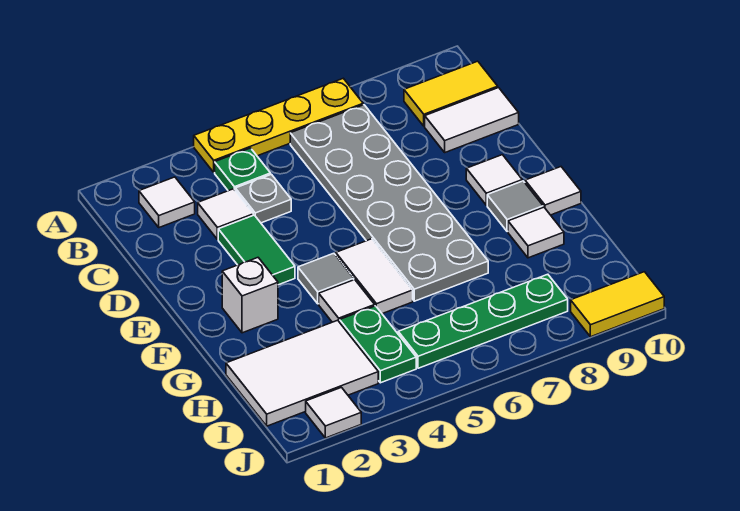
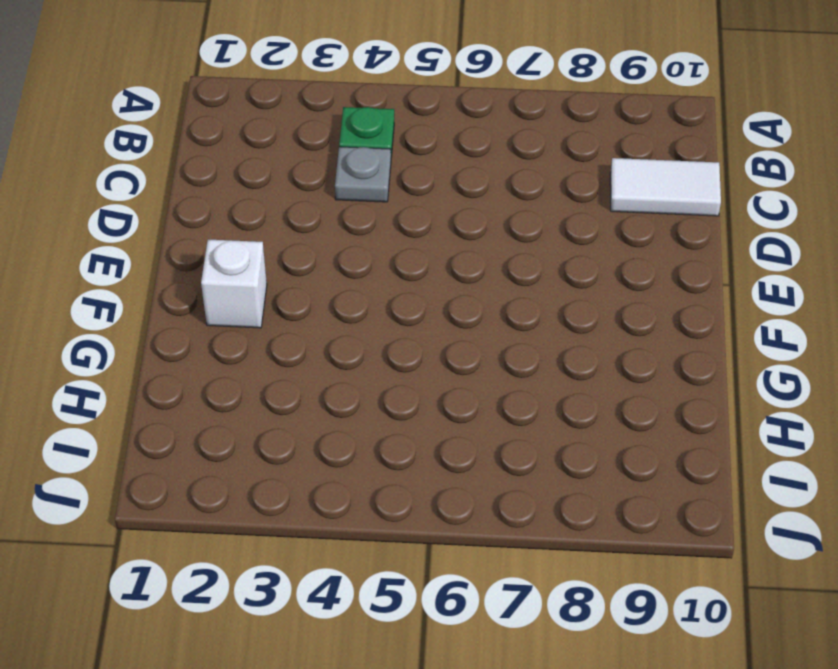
none -> yellow plate A4:A7 level 1
none -> white tile B2 level 1
none -> grey plate B6:G7 level 1

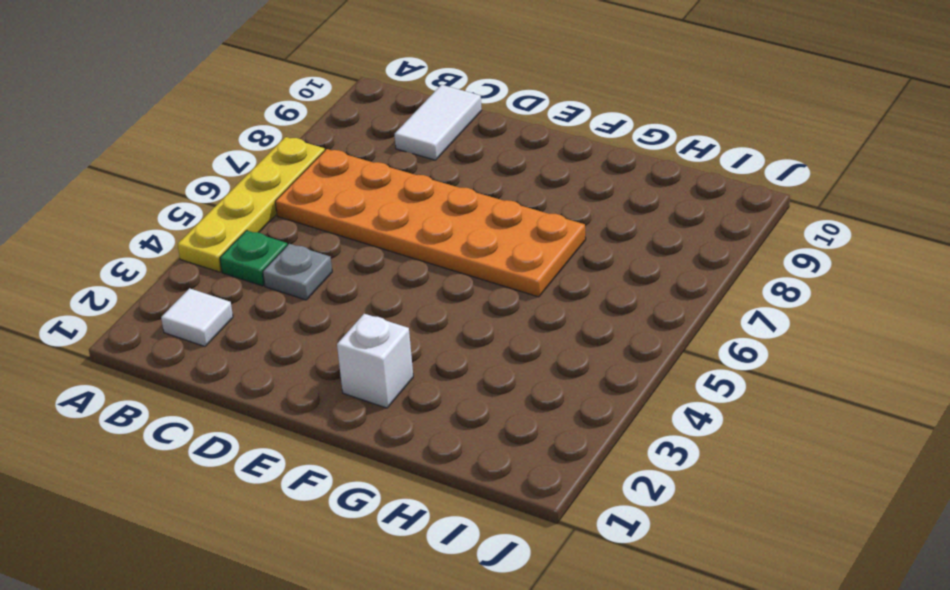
orange plate B6:G7 level 1 -> grey plate B6:G7 level 1
none -> yellow tile B9:B10 level 1
none -> white tile C3 level 1
none -> green tile D3:E3 level 1

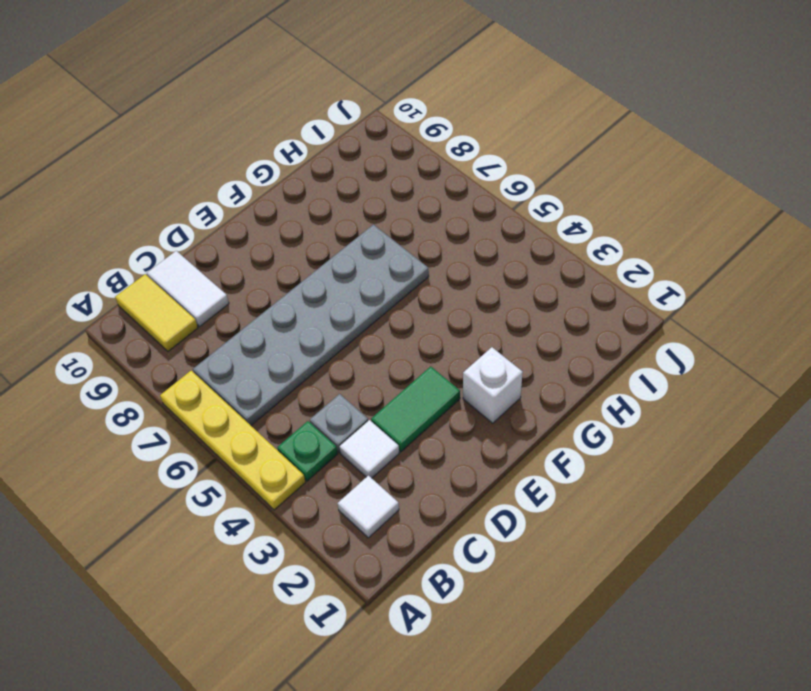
none -> white tile E9 level 1
none -> grey tile F4 level 1
none -> white tile F5:G5 level 1

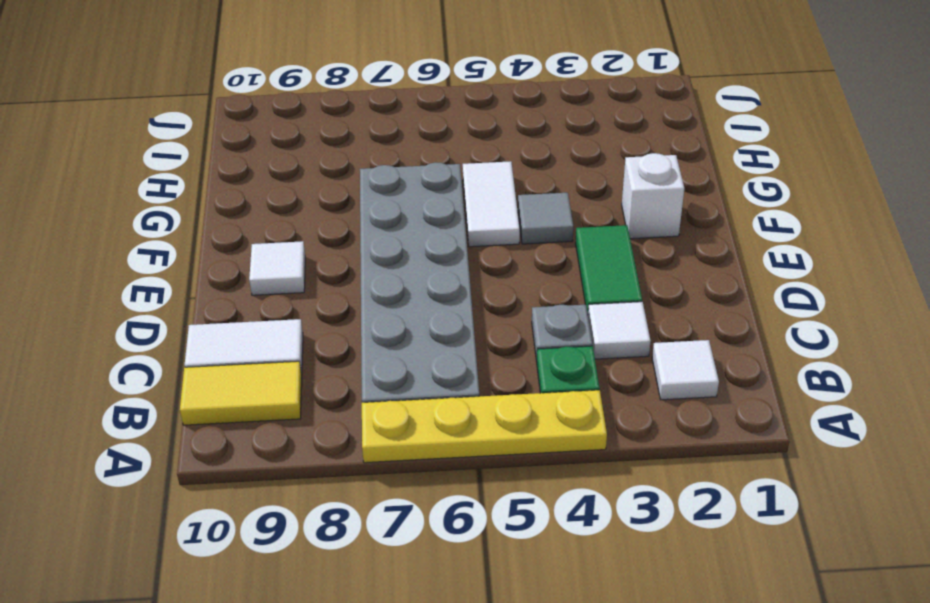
none -> grey tile F9 level 1
none -> white tile F10 level 1
none -> white tile G4 level 1

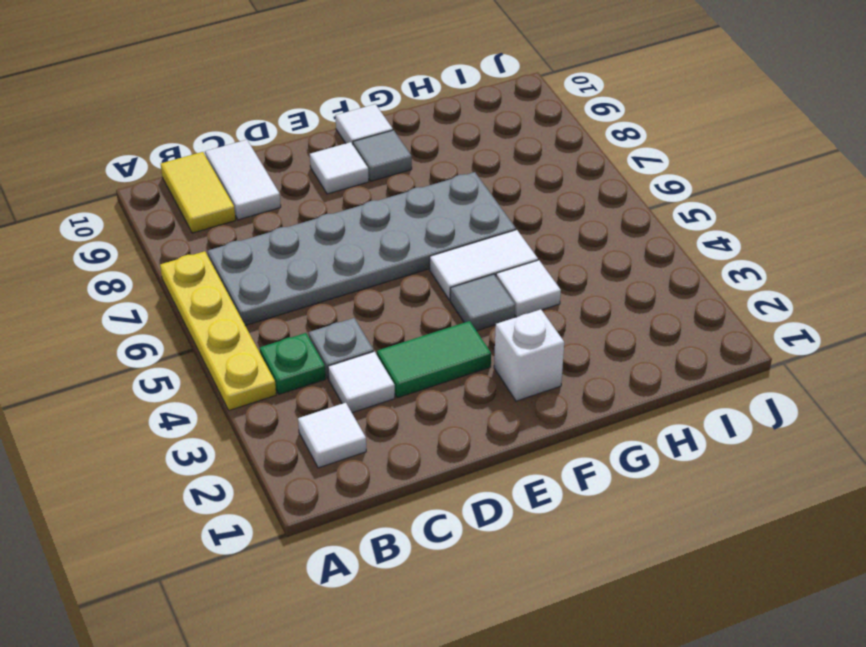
none -> white tile G9 level 1
none -> white tile H1:I3 level 1
none -> green plate H4:I4 level 1

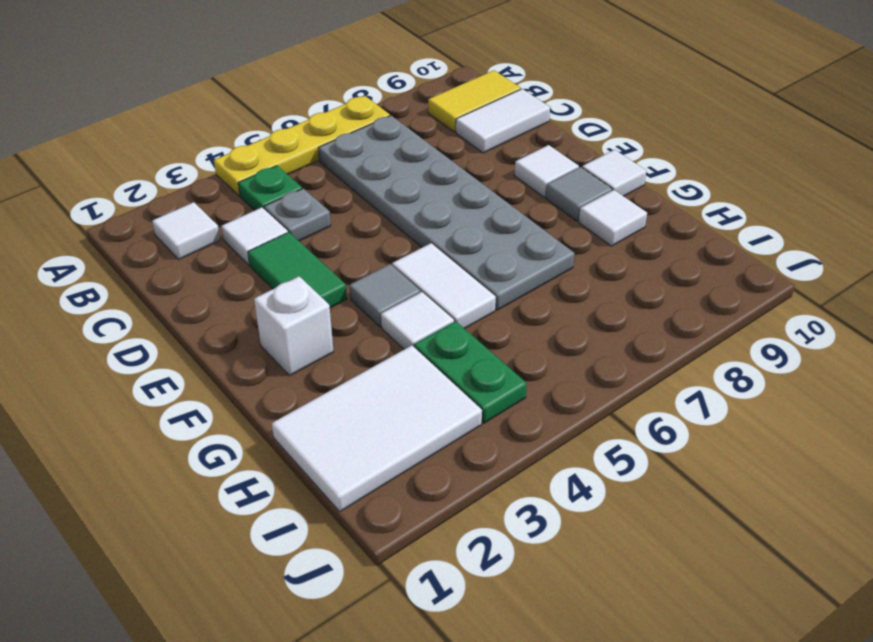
none -> green plate I5:I8 level 1
none -> white tile J2 level 1
none -> yellow tile J9:J10 level 1

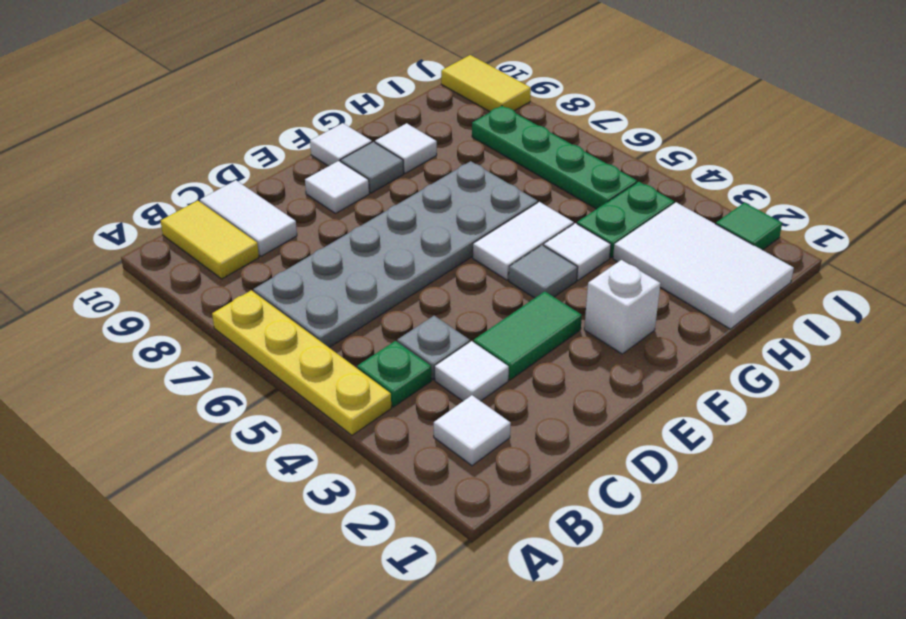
green tile J2 level 1 -> white tile J2 level 1

